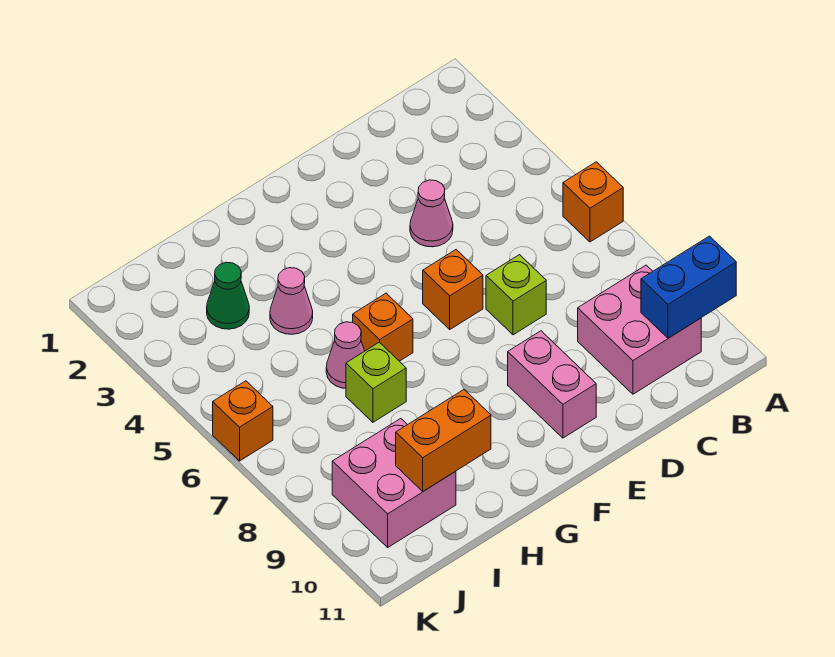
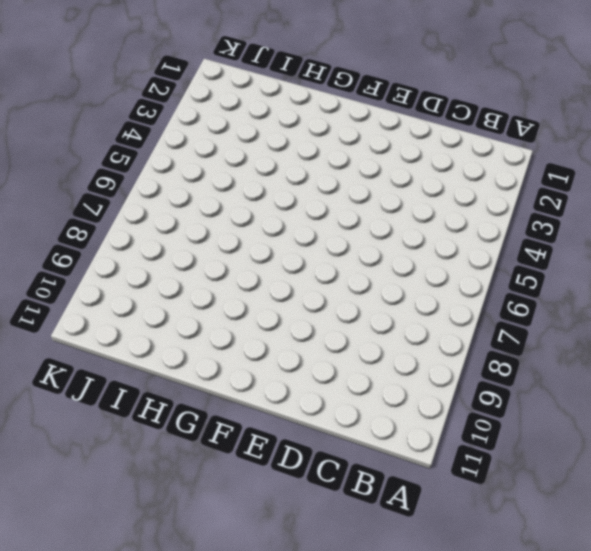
none -> orange brick A6 level 1
none -> pink brick B9:C10 level 1
none -> pink cone D4 level 1

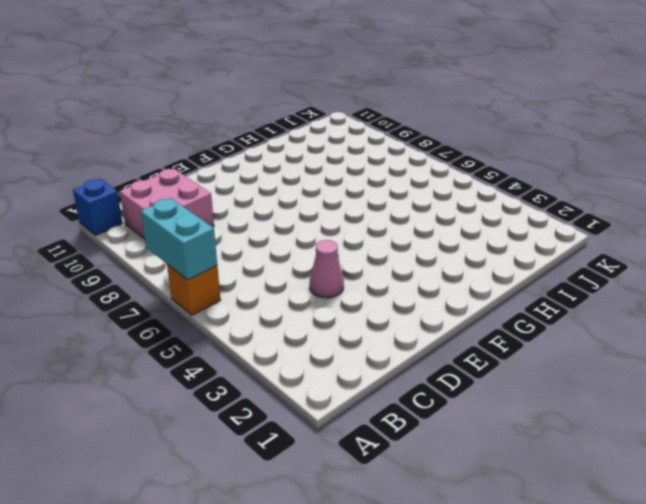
cyan brick A6:A7 level 2 -> none
blue brick A11 level 1 -> none
none -> lime brick D7 level 1
none -> orange brick E6 level 1
none -> pink brick E9:E10 level 1

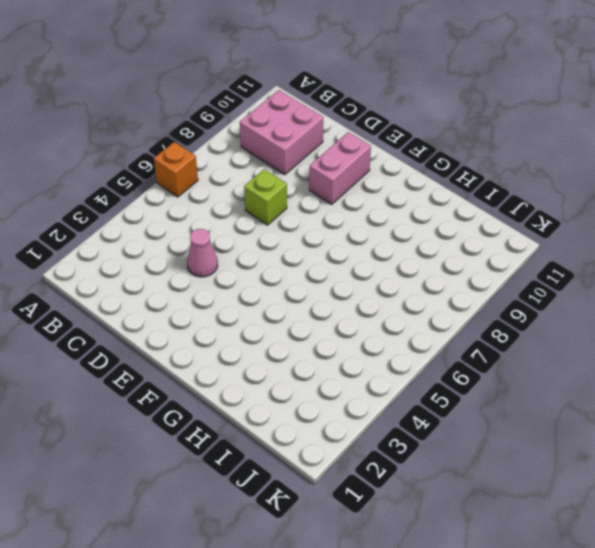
none -> orange brick E6 level 1
none -> orange brick G6 level 1
none -> pink cone H4 level 1

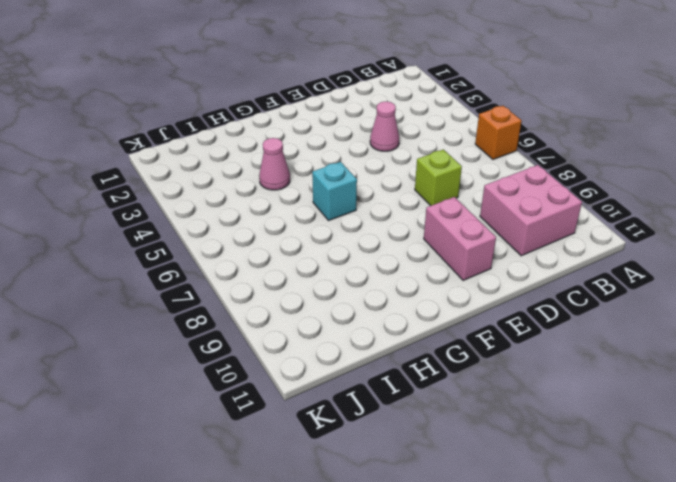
cyan brick G6 level 1 -> orange brick G6 level 1
none -> orange brick E6 level 1
none -> pink cone H6 level 1
none -> lime brick H7 level 1

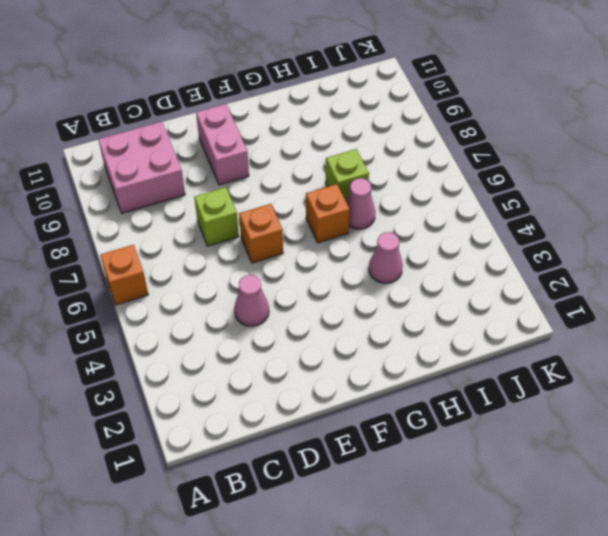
none -> green cone I3 level 1
none -> pink brick I9:J10 level 1
none -> orange brick K6 level 1

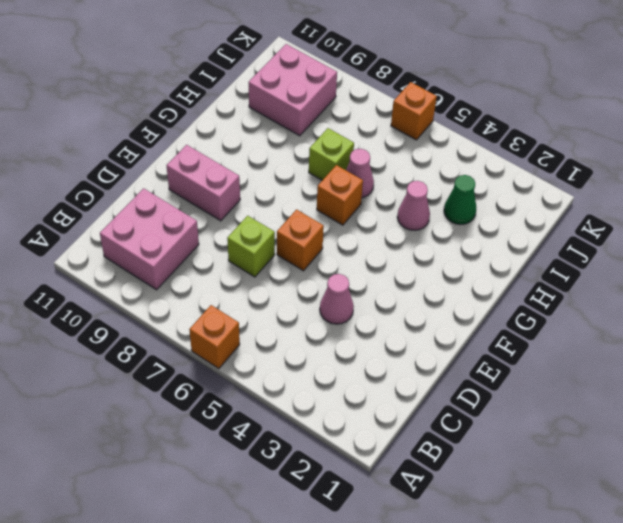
none -> blue brick A10:B10 level 2
none -> orange brick H10:I10 level 2

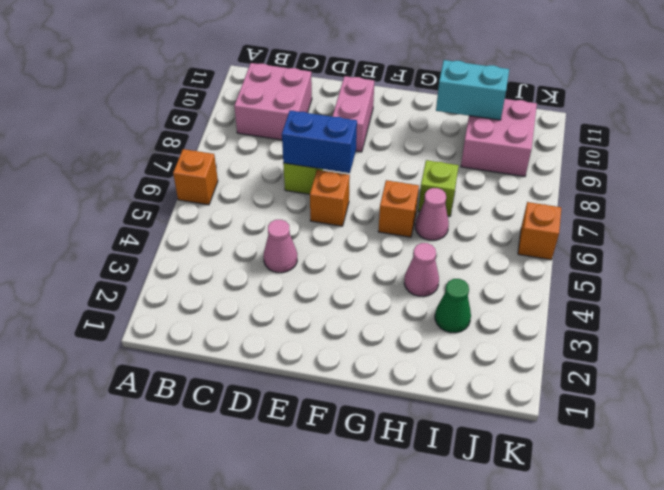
blue brick D7:E7 level 2 -> blue brick A10:B10 level 2
cyan brick H10:I10 level 2 -> orange brick H10:I10 level 2

